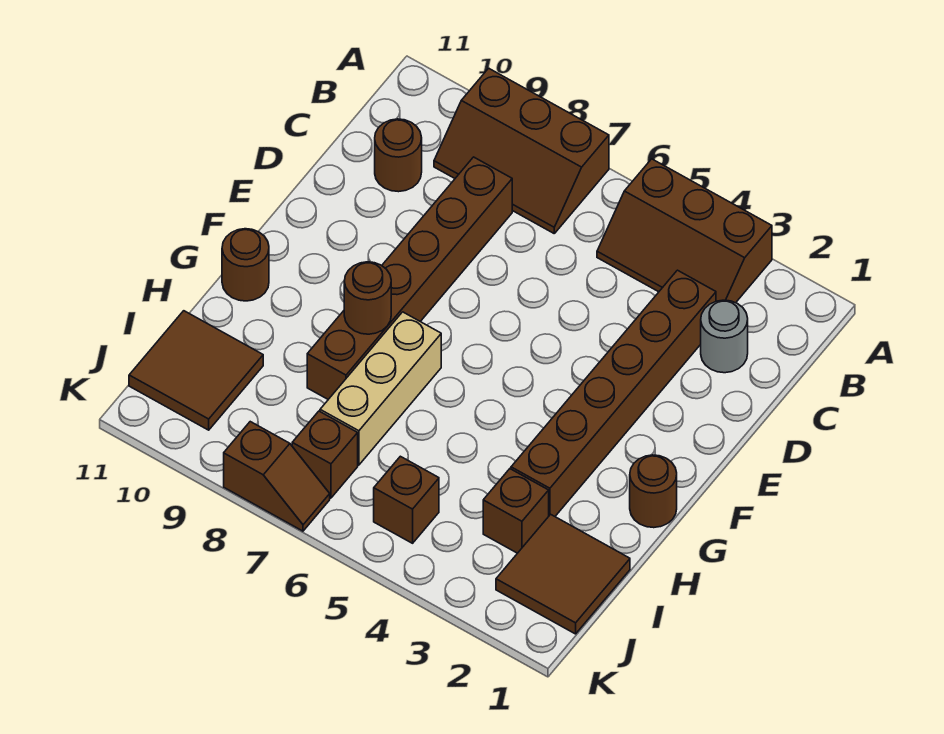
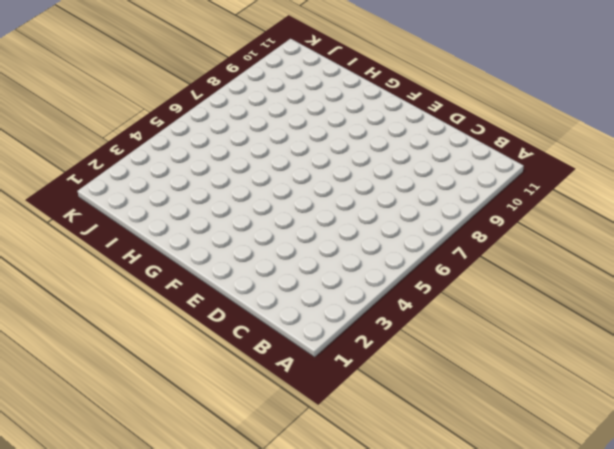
none -> brown slope A3:B5 level 1 top A
none -> brown slope A7:B9 level 1 top A
none -> grey round brick C2 level 1

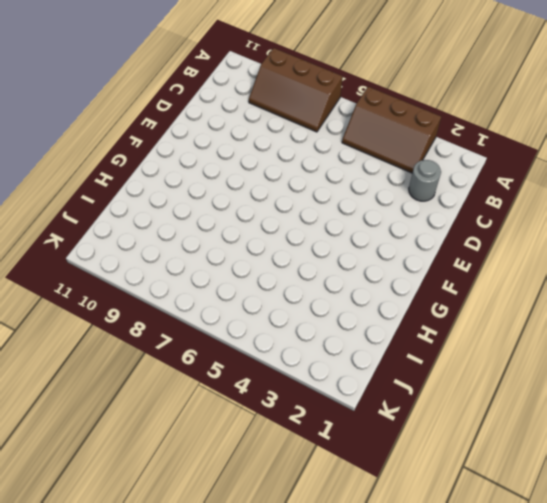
none -> brown brick C3:H3 level 1
none -> brown brick C8:H8 level 1
none -> brown round brick C10 level 1

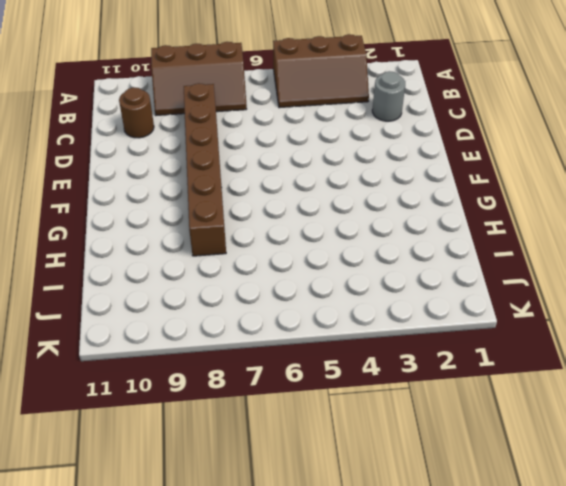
none -> brown brick C3:H3 level 1
none -> brown round brick G1 level 1
none -> tan brick G7:I7 level 1

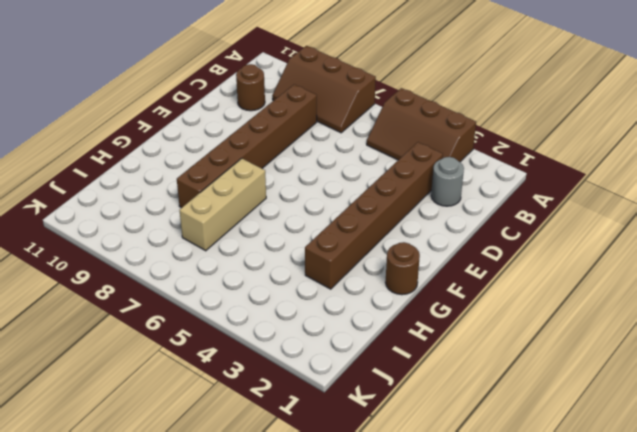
none -> brown round brick G11 level 1
none -> brown tile I1:J2 level 1
none -> brown brick I3 level 1

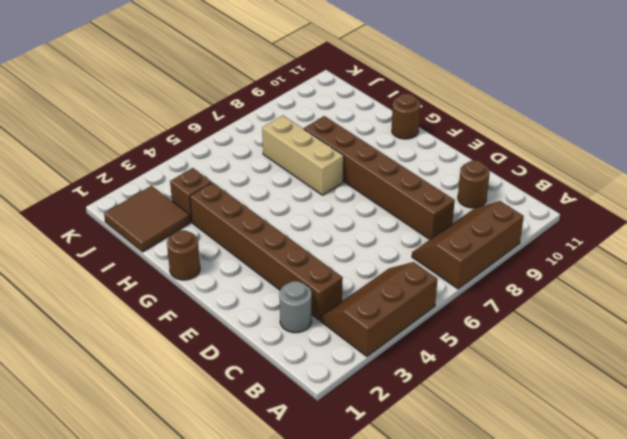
none -> brown tile I10:J11 level 1
none -> brown brick J5 level 1
none -> brown brick J7 level 1

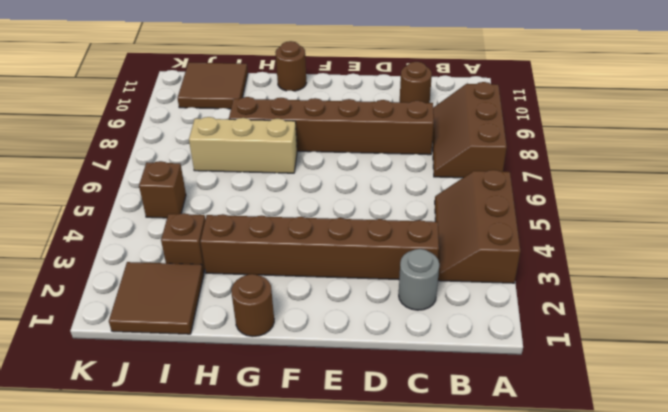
none -> brown brick J7 level 1
none -> brown slope K7:K8 level 1 top 8
none -> brown round brick G8 level 2

